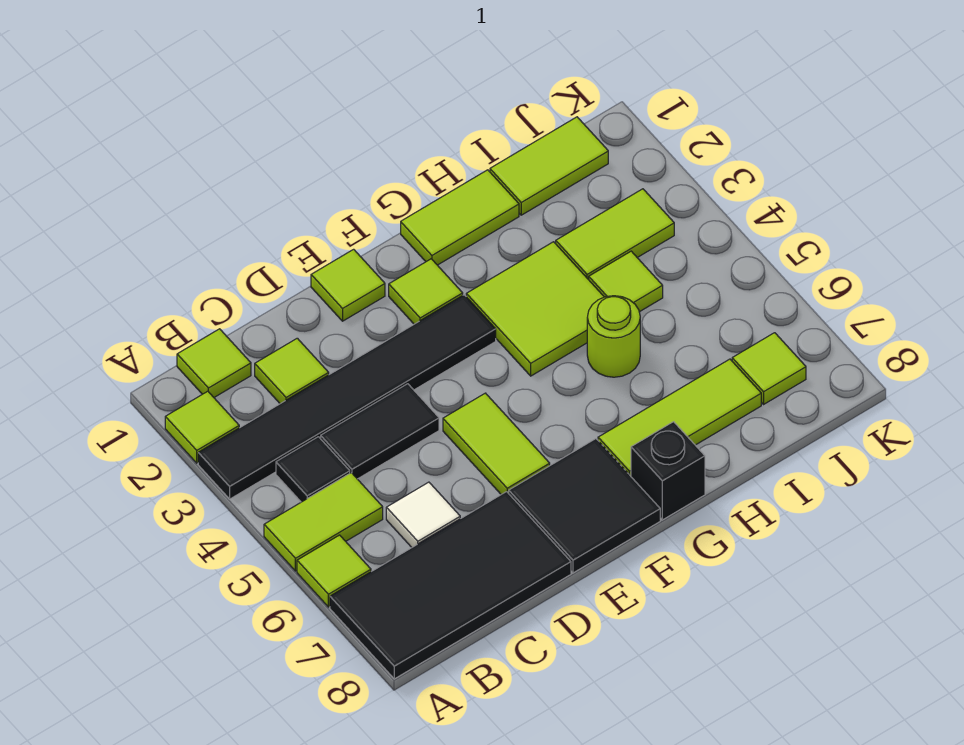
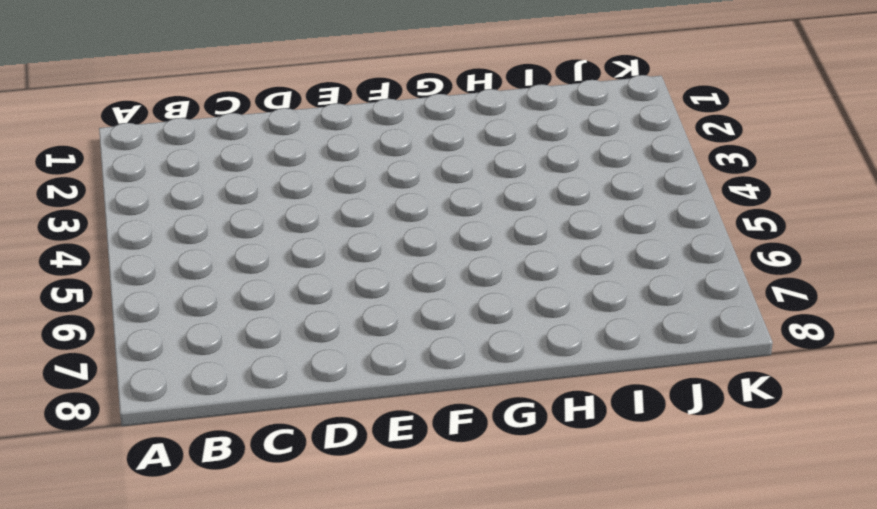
none -> lime tile A2 level 1
none -> black tile A3:F3 level 1
none -> lime tile A5:B5 level 1

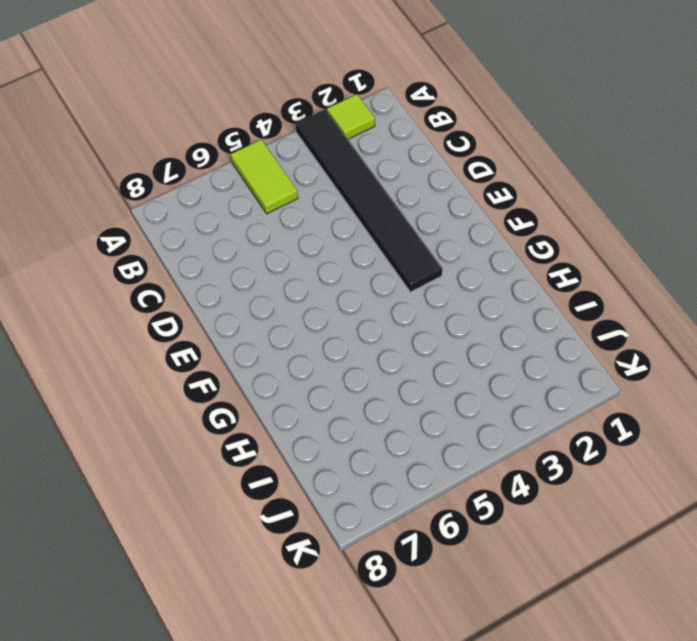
none -> lime tile A6 level 1
none -> black tile A7:D8 level 1
none -> lime tile B1 level 1

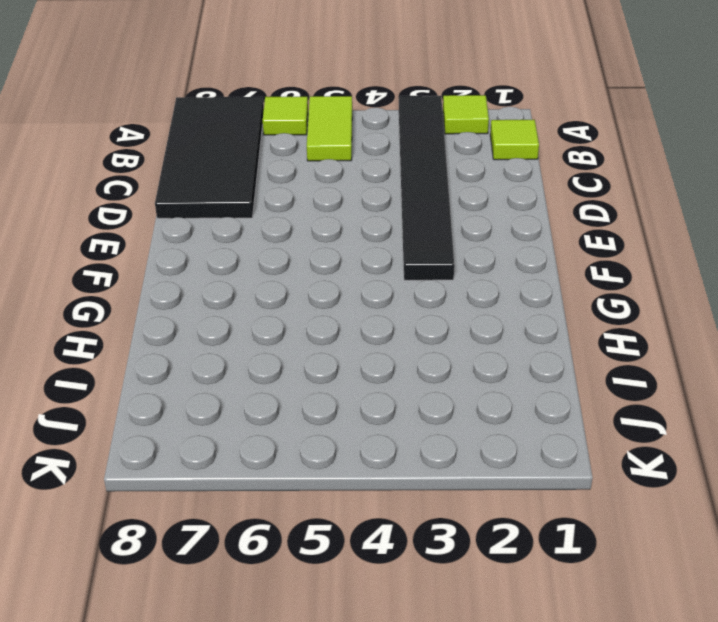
none -> black tile B4 level 1
none -> lime tile C2 level 1
none -> black tile C4:D4 level 1

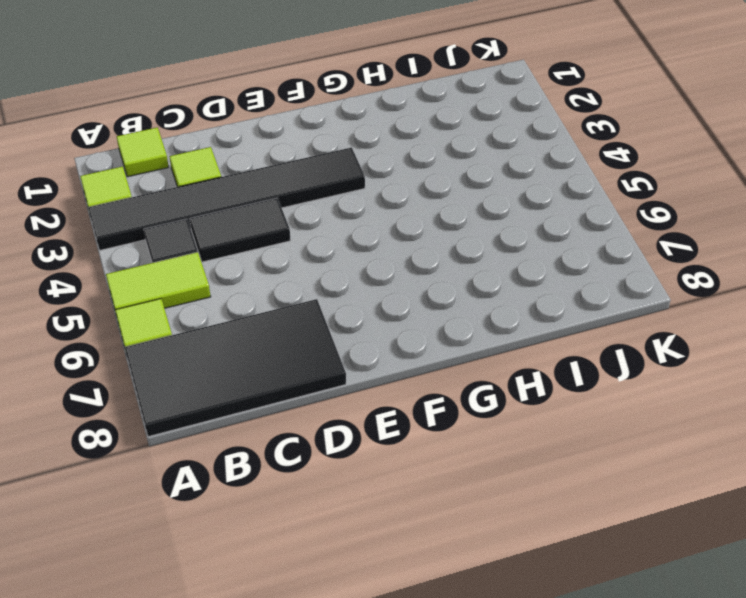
none -> white tile C6 level 1
none -> lime tile E1 level 1
none -> lime tile E5:E6 level 1

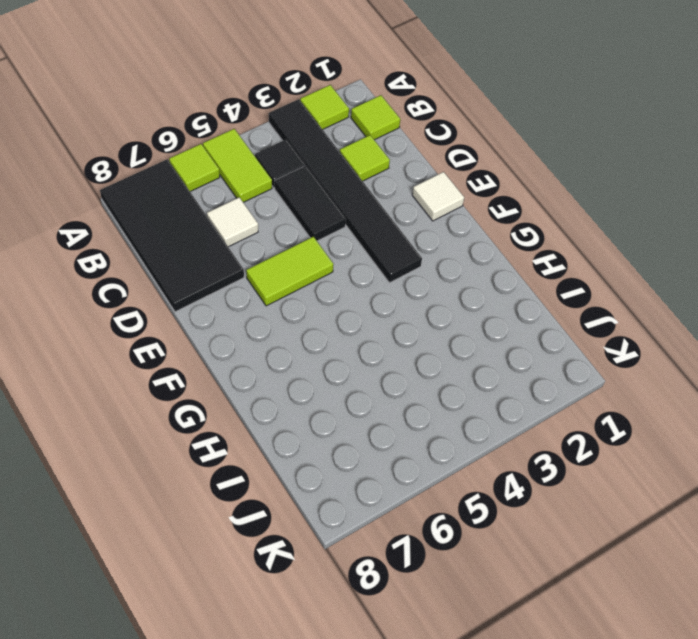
white tile E1 level 1 -> lime tile E1 level 1
none -> black tile E7:F8 level 1
none -> lime tile F2 level 1
none -> lime tile G1:H1 level 1

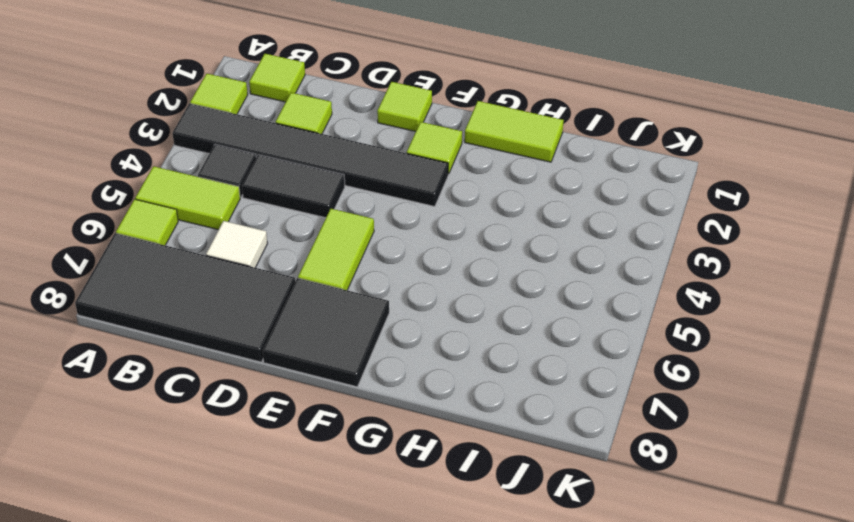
none -> lime tile G3:H4 level 1
none -> lime tile G7:I7 level 1
none -> black brick G8 level 1

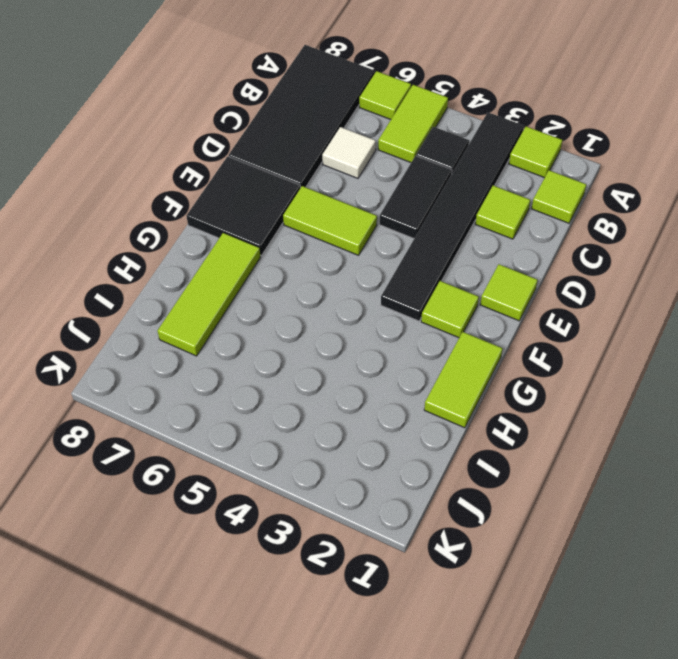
none -> lime tile G3:H4 level 1
none -> black brick G8 level 1
none -> lime round brick H5 level 1

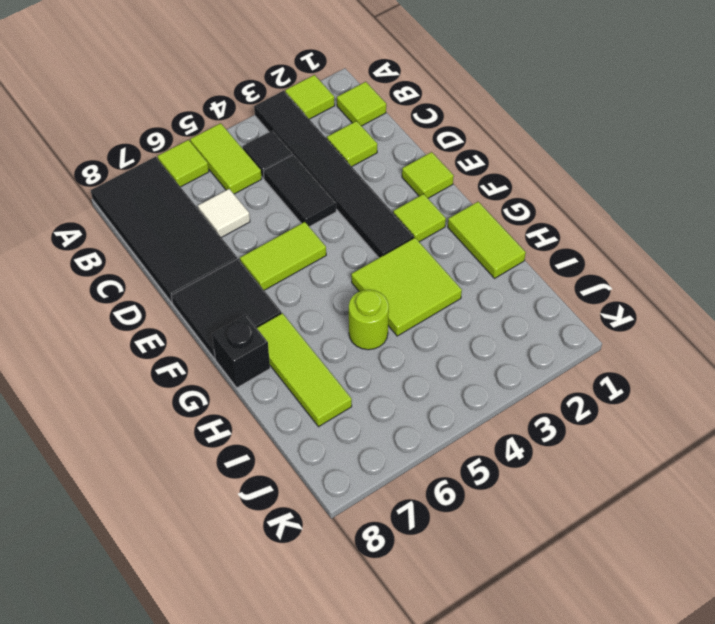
none -> lime tile I1:J1 level 1
none -> lime tile I3:J3 level 1
none -> lime tile I4 level 1

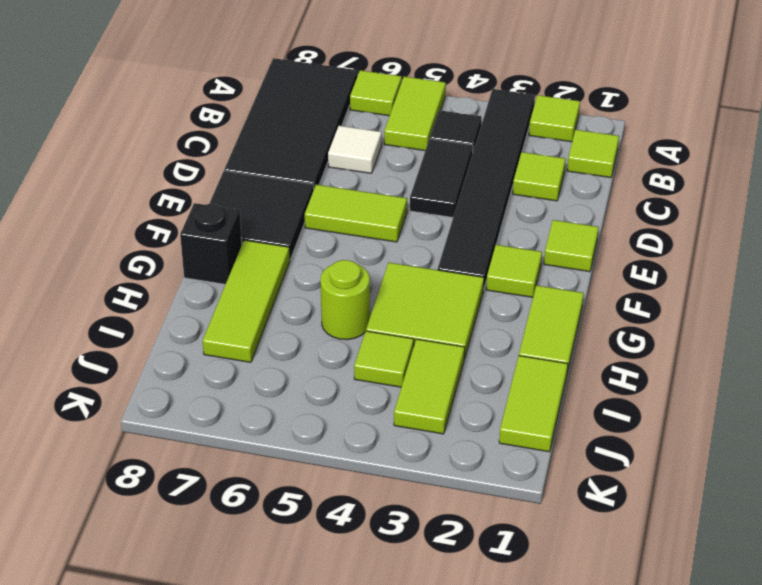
none -> lime tile J7 level 1

